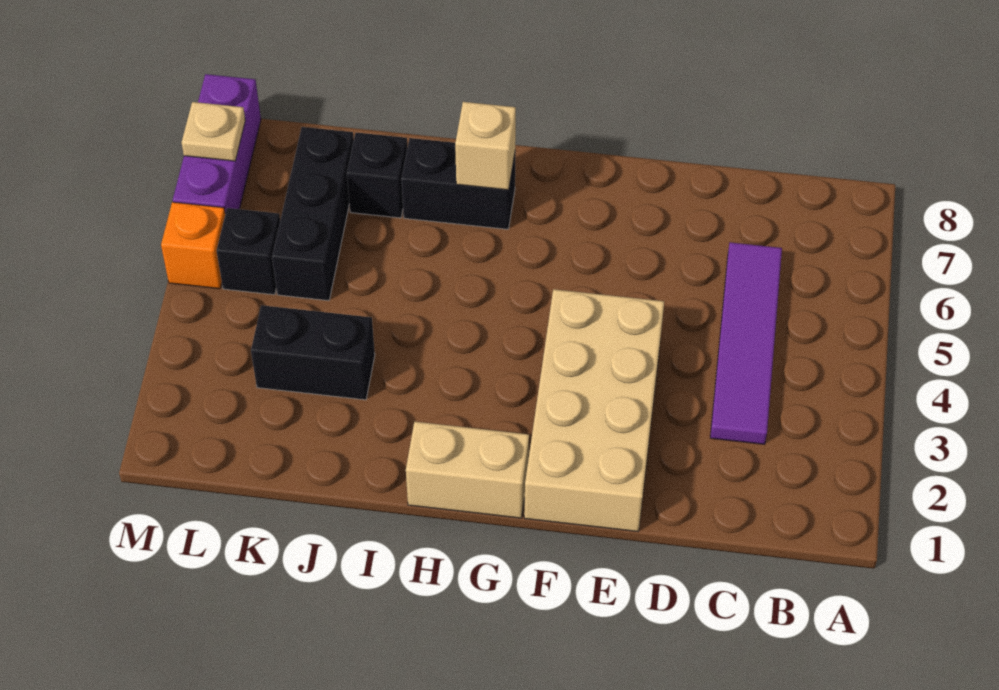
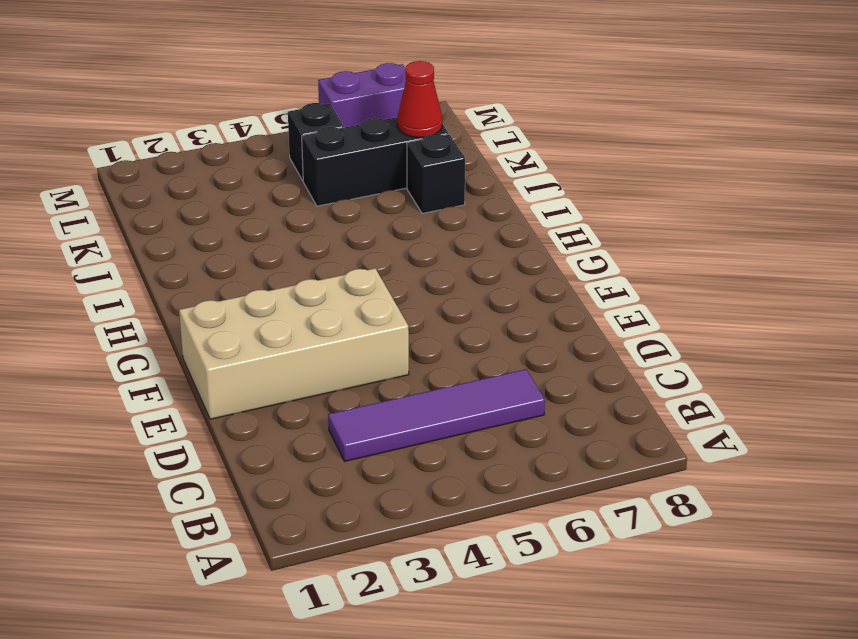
red cone K7 level 2 -> none
purple brick M6:M7 level 1 -> purple brick M6:M8 level 1
none -> tan brick G1:H1 level 1
none -> black brick H7:I7 level 1
none -> black brick J3:K3 level 1

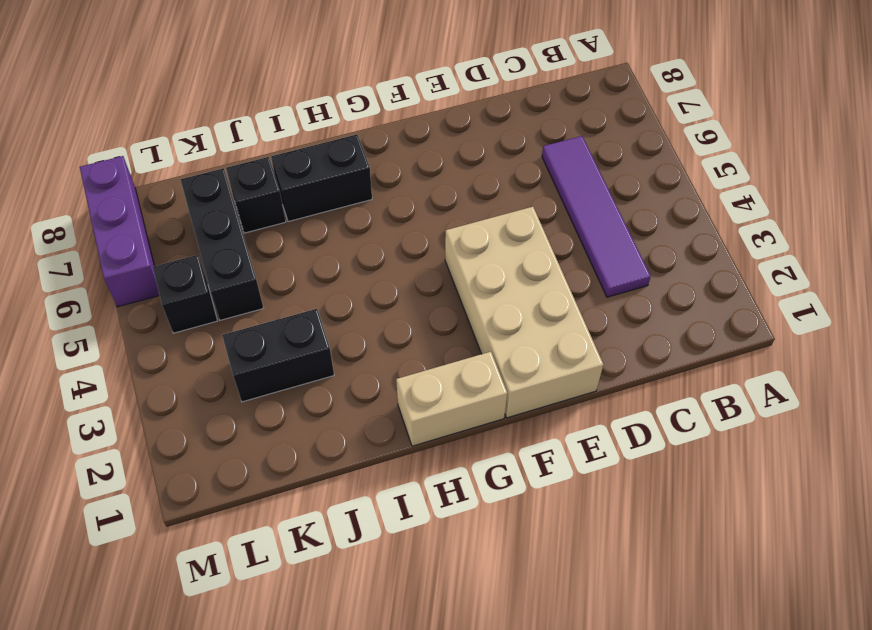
none -> orange brick M5 level 1
none -> tan brick H7 level 2
none -> tan plate M7 level 2

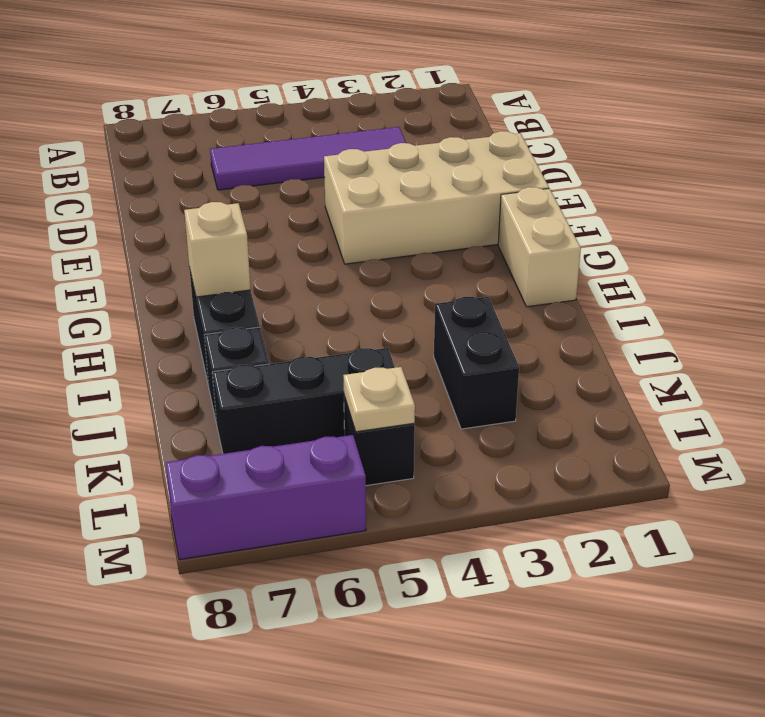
tan plate L5 level 2 -> tan plate M7 level 2
none -> orange brick M5 level 1

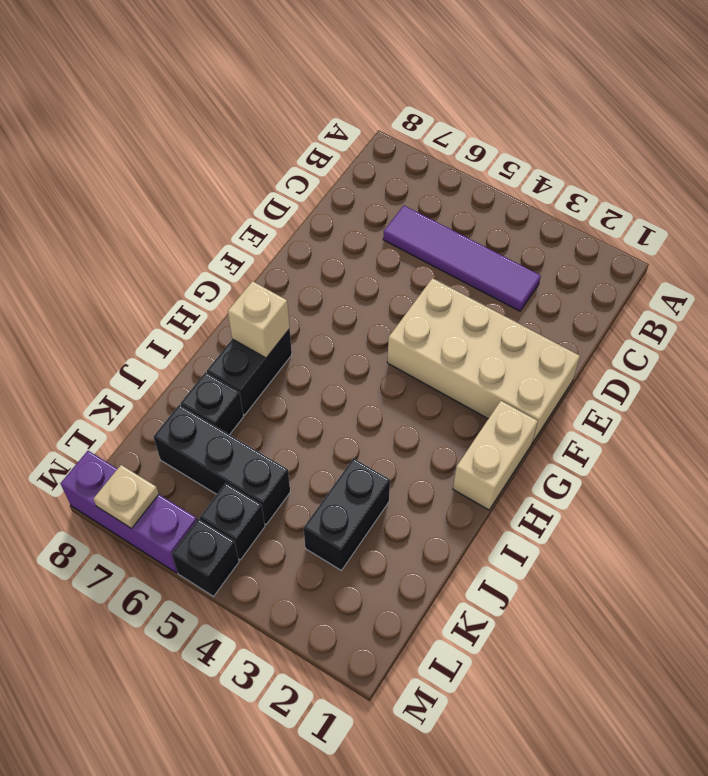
black brick M5 level 1 -> orange brick M5 level 1

